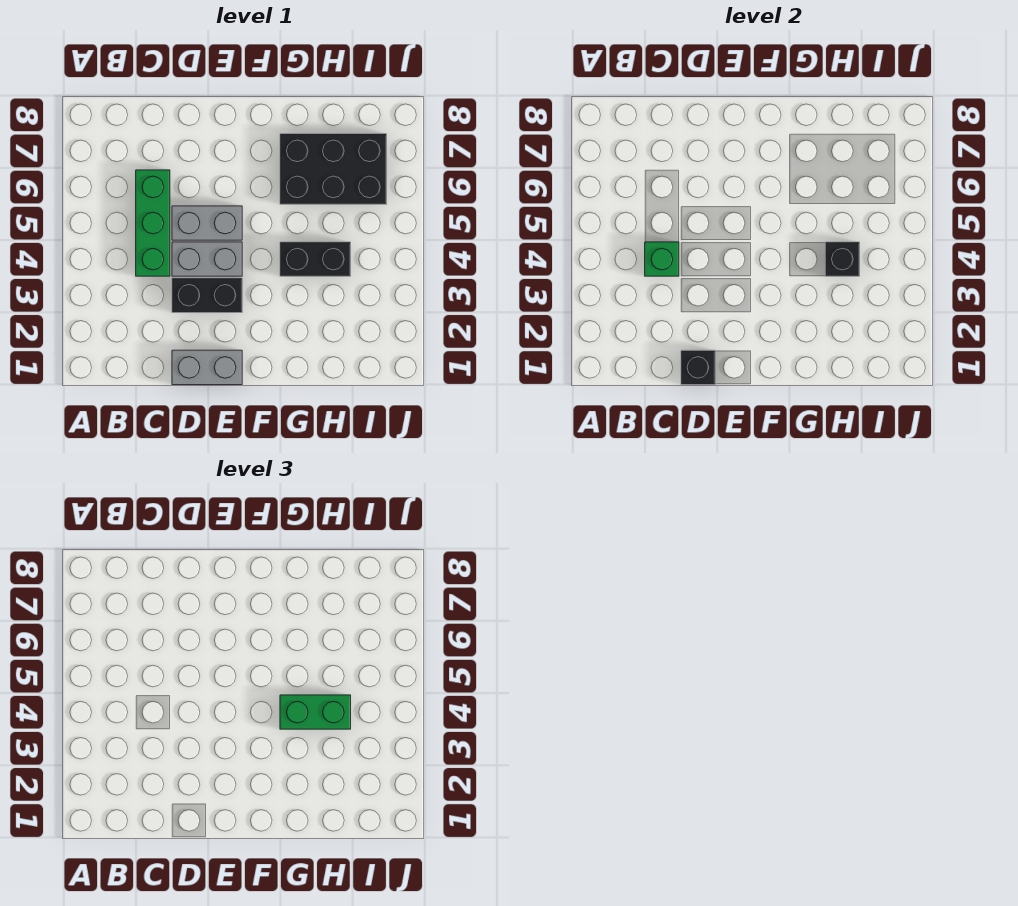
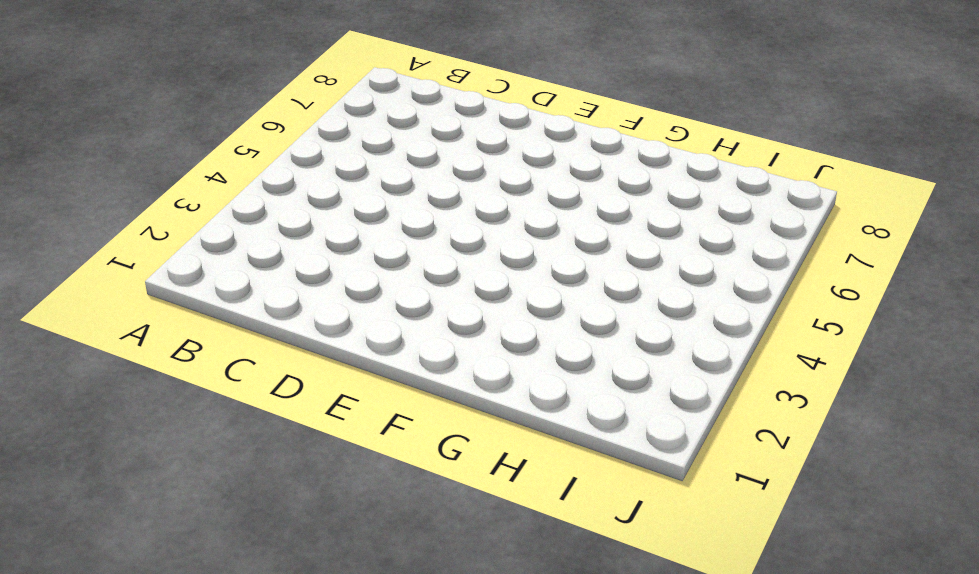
none -> green brick C4:C6 level 1
none -> grey brick D1:E1 level 1

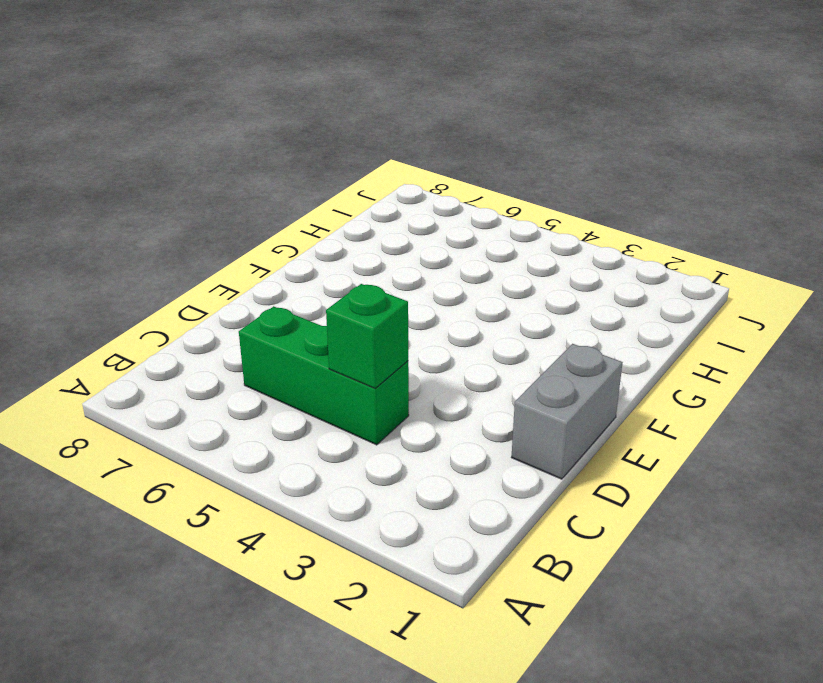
none -> black brick D3:E3 level 1
none -> grey brick D4:E4 level 1

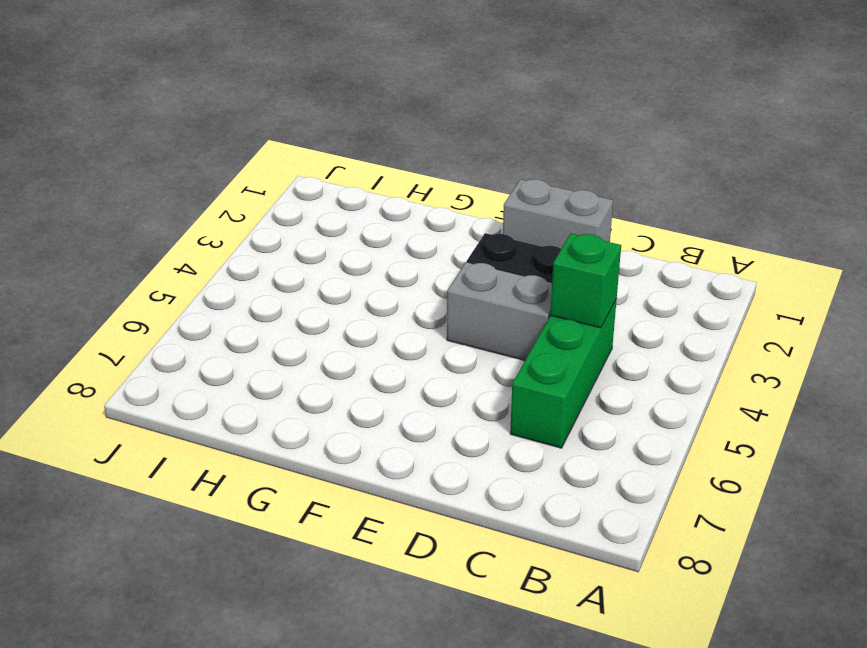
none -> grey brick D5:E5 level 1
none -> black brick G4:H4 level 1

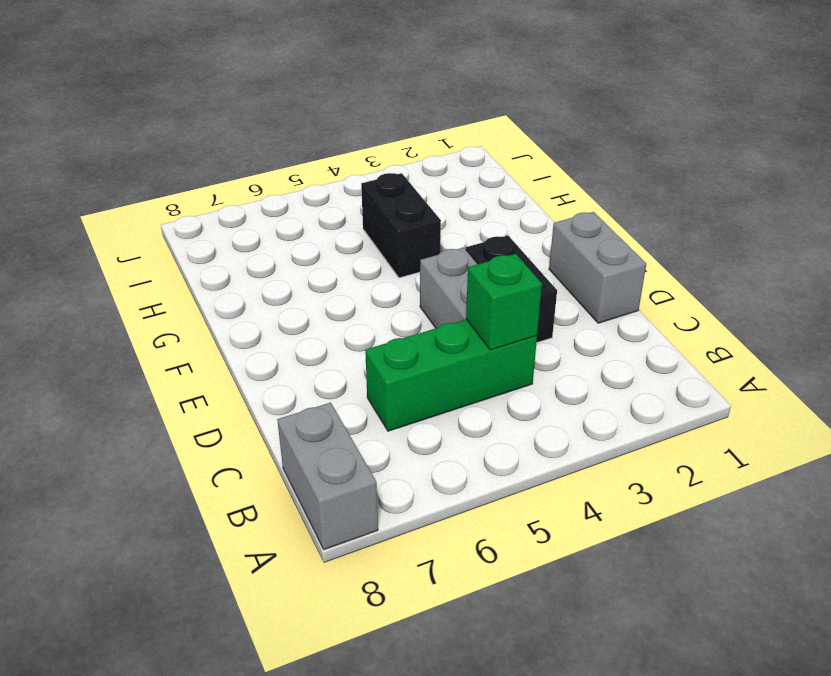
grey brick A8:B8 level 1 -> grey brick D5:E5 level 1
none -> black brick G6:I7 level 1
none -> black brick D1 level 2

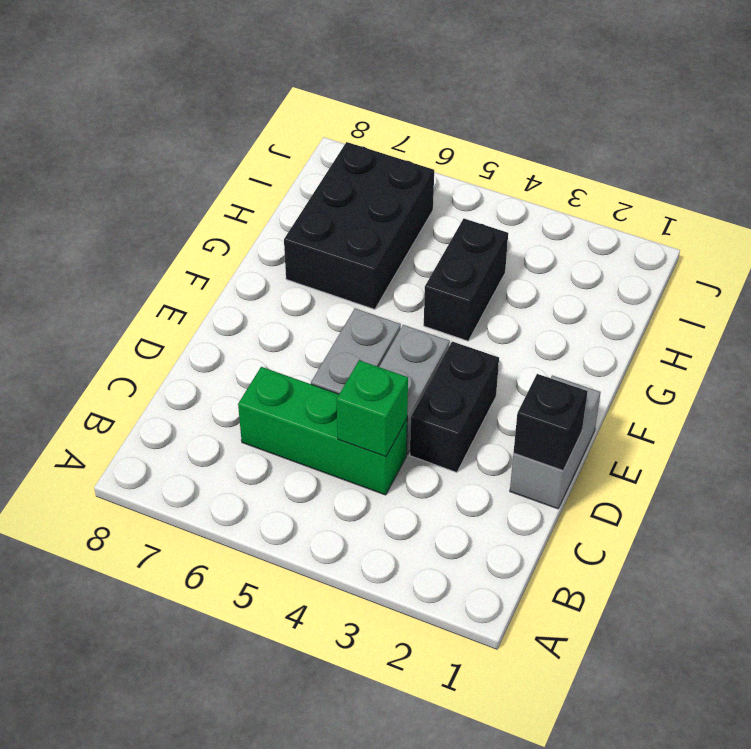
none -> black brick H4 level 2
none -> green brick G4:H4 level 3

